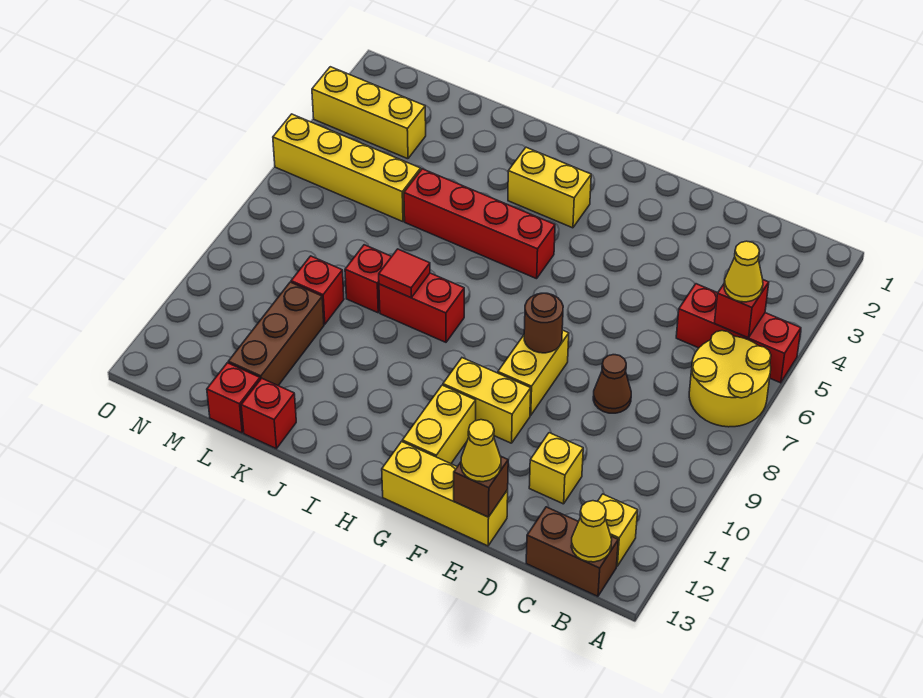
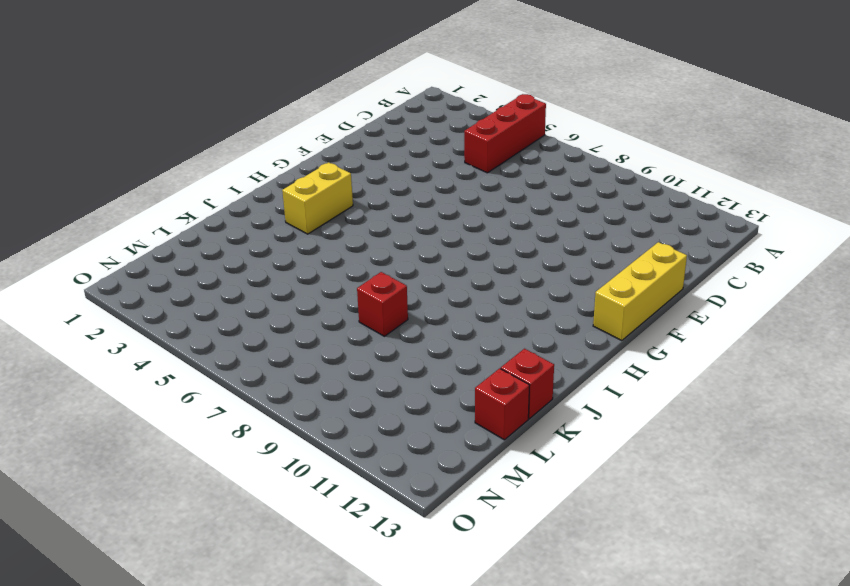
none -> yellow round brick A6:B7 level 1
none -> yellow brick B12 level 1
none -> brown brick B13:C13 level 1

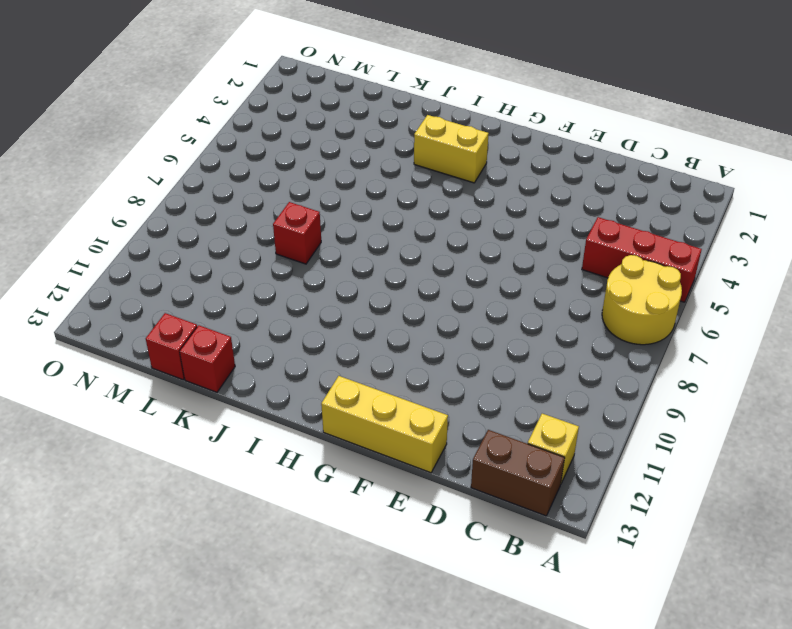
none -> brown cone D8 level 1
none -> yellow brick D11 level 1
none -> yellow brick F8:F9 level 1

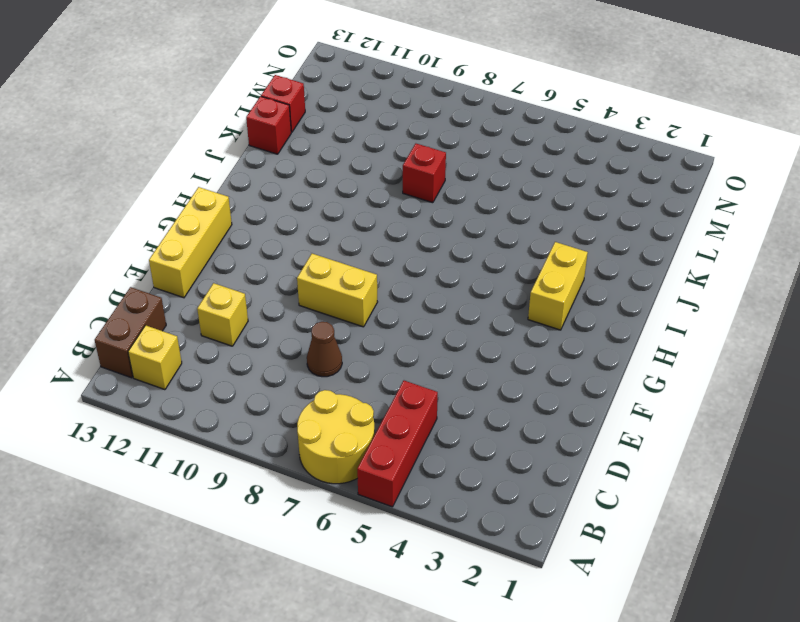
none -> yellow brick F10:G10 level 1
none -> yellow brick G11:G12 level 1
none -> red brick H5:K5 level 1

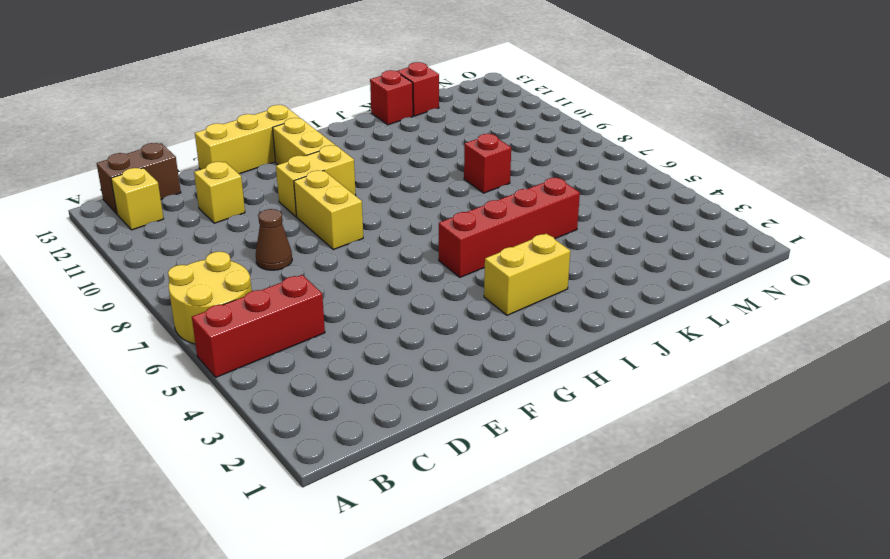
none -> red brick I8:J8 level 1
none -> yellow brick L5:O5 level 1
none -> red brick L9 level 1

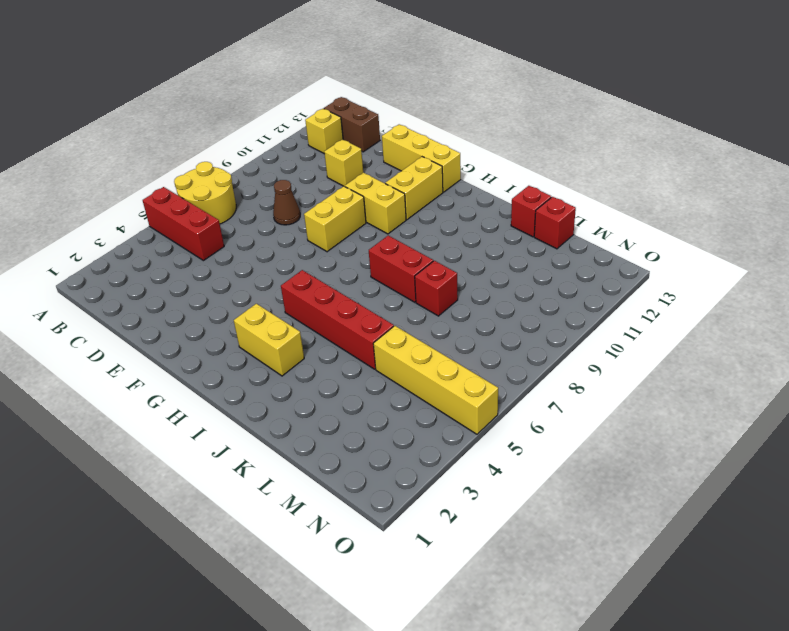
none -> red brick L9 level 1
none -> brown brick L10:L12 level 1
none -> yellow brick M3:O3 level 1

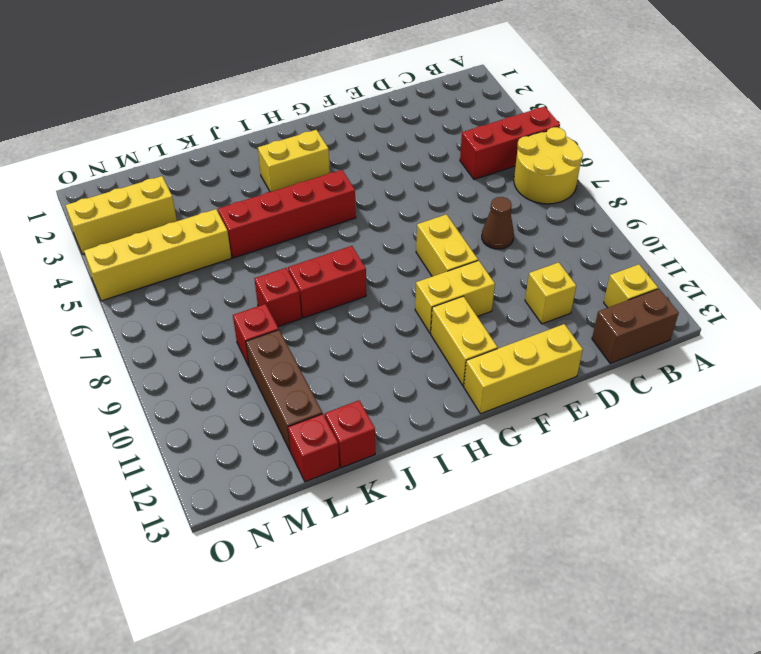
none -> red brick B5 level 2
none -> yellow cone B13 level 2
none -> brown brick E13 level 2

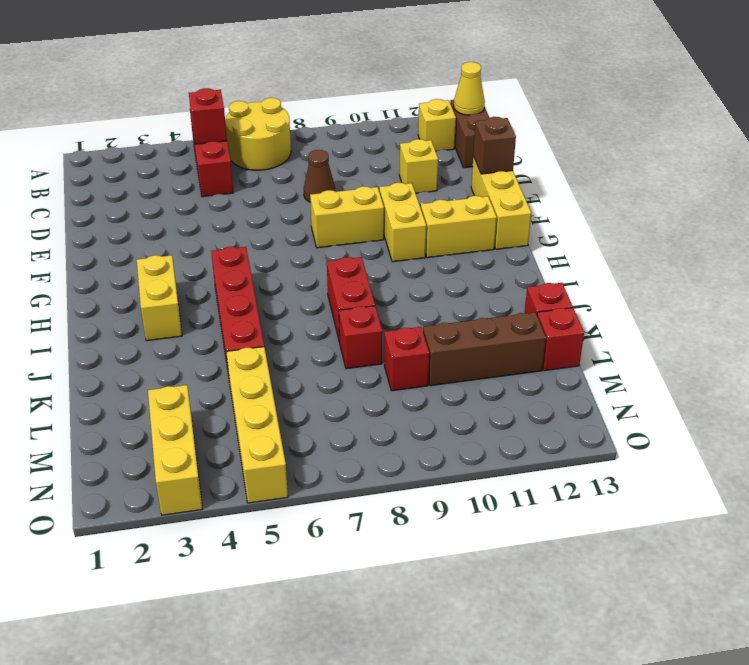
none -> brown round brick F8 level 2
none -> red tile J8 level 2
none -> yellow cone B5 level 3

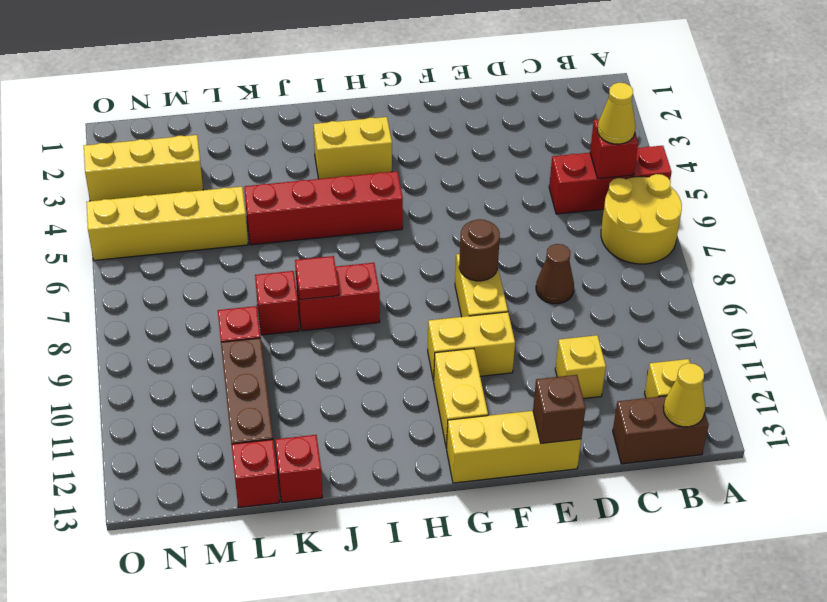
none -> yellow cone E13 level 3

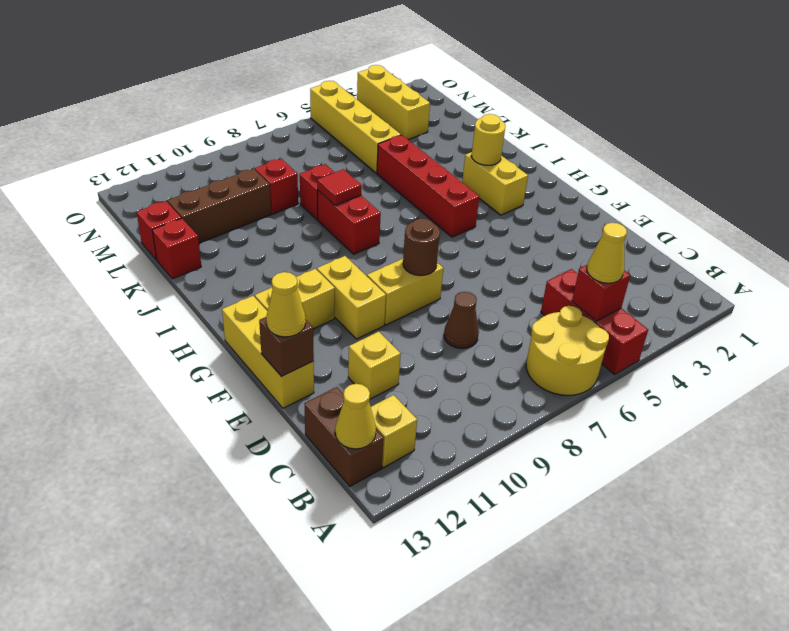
yellow round brick I3 level 2 -> none

